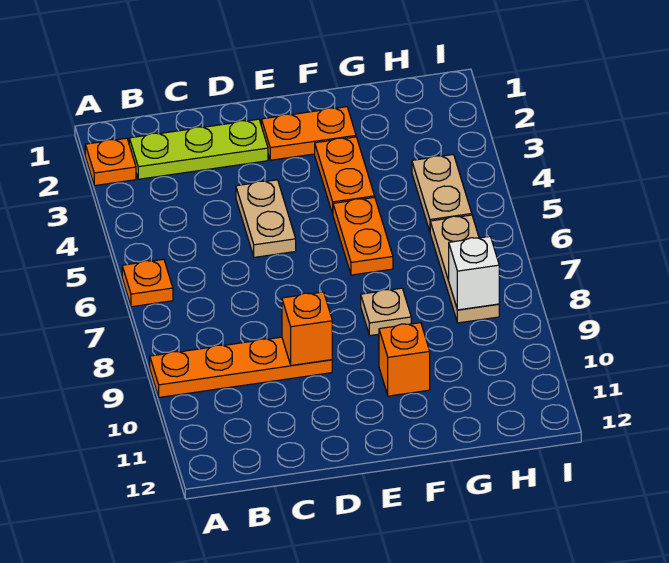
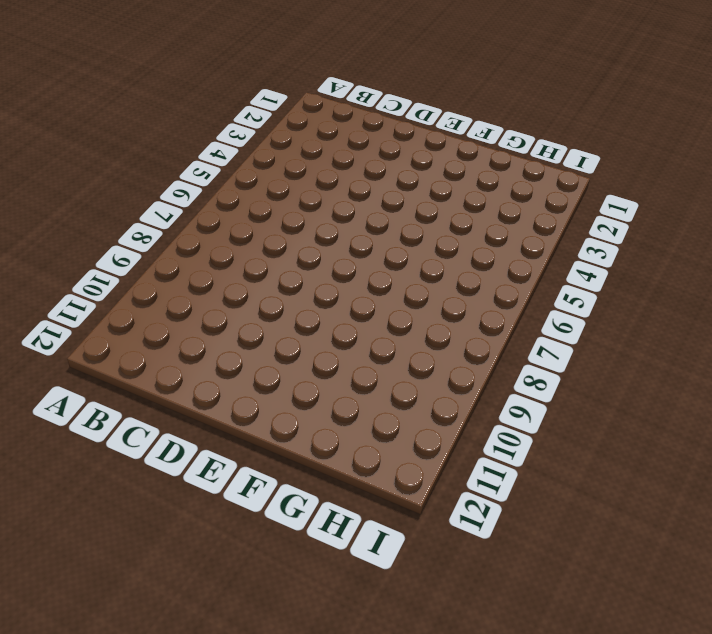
none -> orange plate A2 level 1
none -> orange plate A6 level 1
none -> orange plate A9:D9 level 1

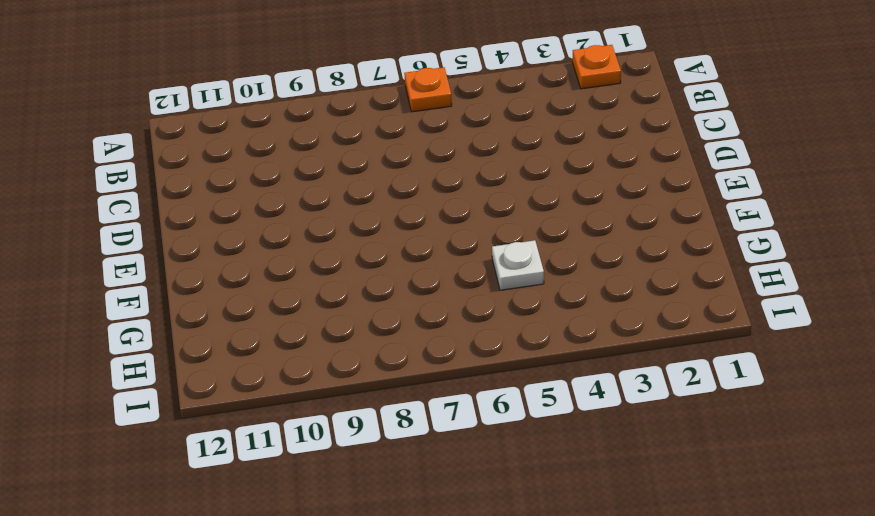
white plate G5 level 1 -> none
none -> orange plate A9:D9 level 1
none -> lime plate B2:D2 level 1
none -> tan plate D4:D5 level 1

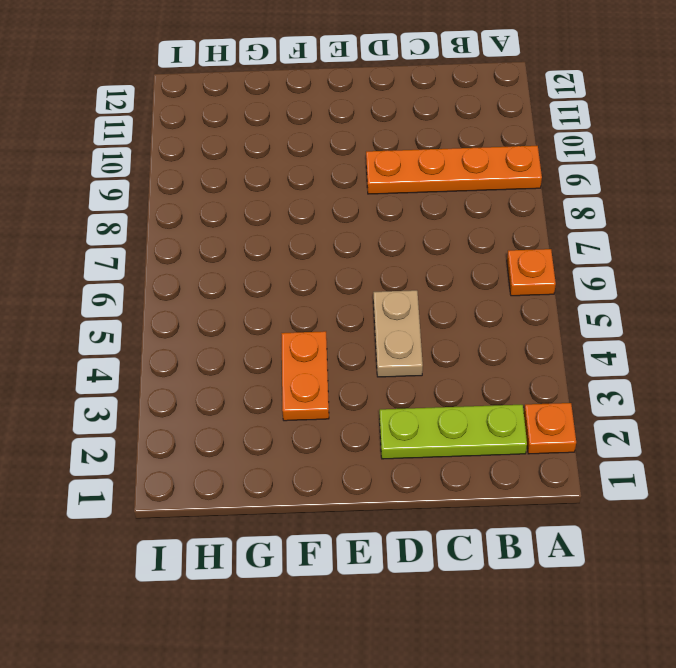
none -> orange plate E2:F2 level 1
none -> orange plate F5:F6 level 1
none -> tan plate F8 level 1

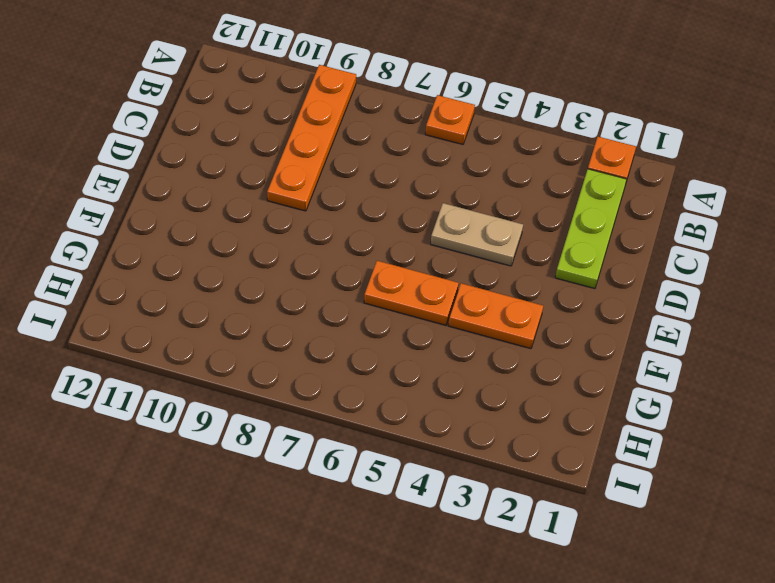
none -> orange plate E2:F2 level 1
none -> tan plate F8 level 1
none -> orange brick F10 level 1

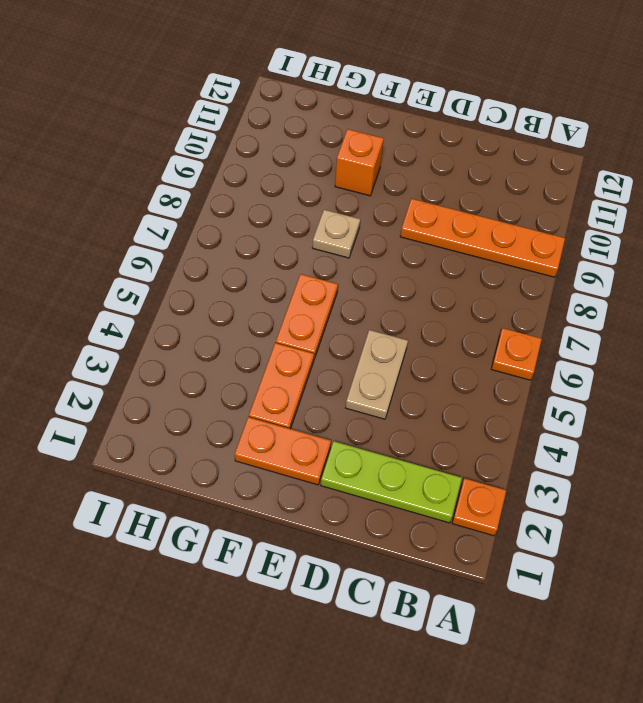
none -> tan plate H4:H5 level 1
none -> tan plate H6:H8 level 1
none -> orange brick D9 level 2

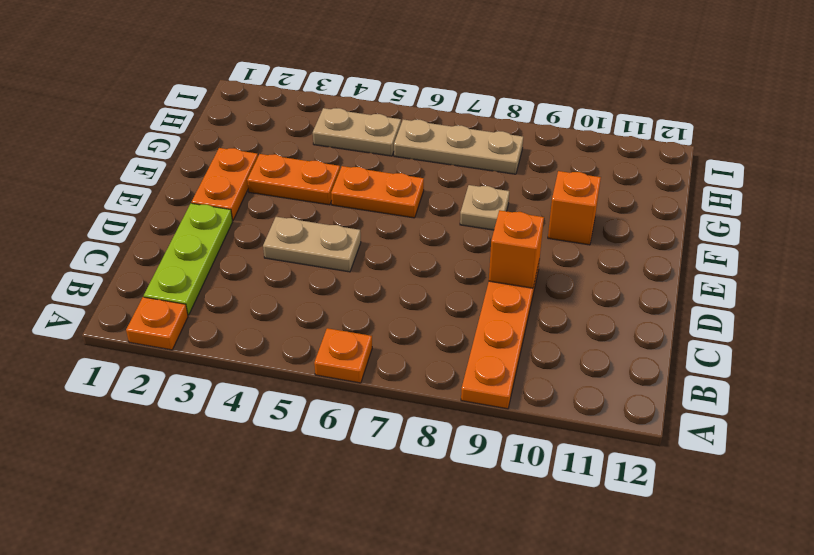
none -> white brick H8 level 2

